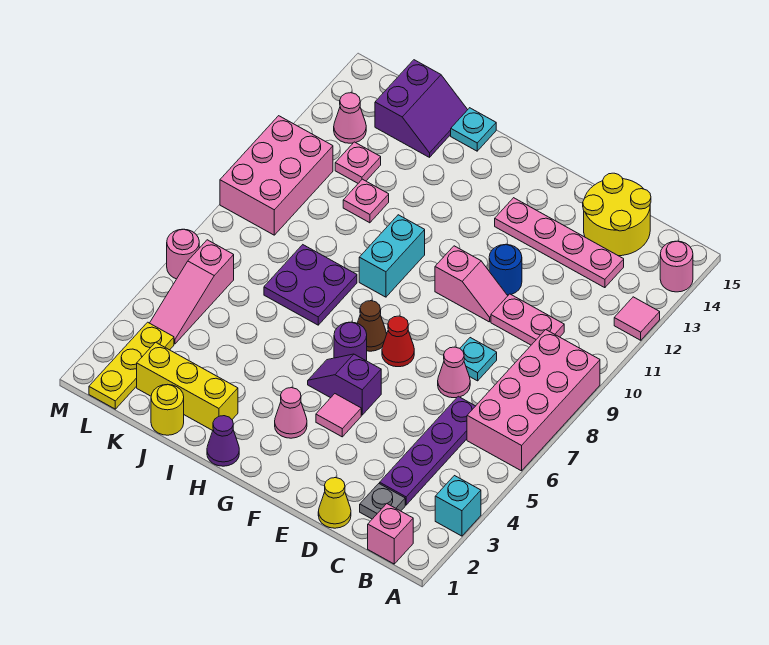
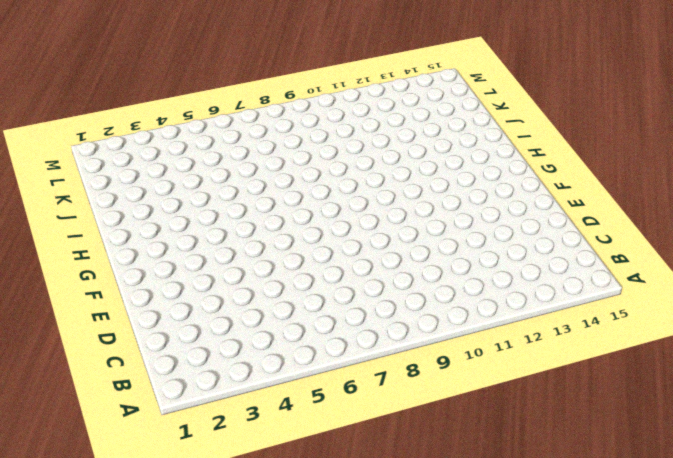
none -> cyan brick A3 level 1
none -> pink brick A6:B9 level 1
none -> pink tile A12 level 1
none -> pink round brick A14 level 1

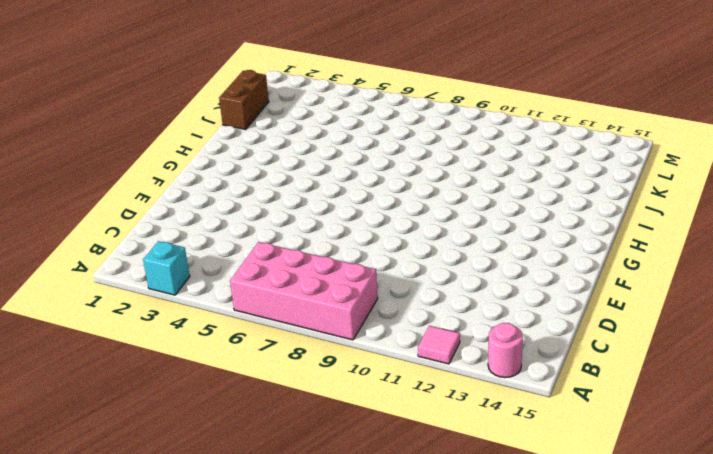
brown brick J1:K1 level 1 -> yellow round brick J1 level 1
none -> pink brick B1 level 1
none -> grey plate C2 level 1
none -> purple plate C3:C6 level 1
none -> pink plate C10:D10 level 1

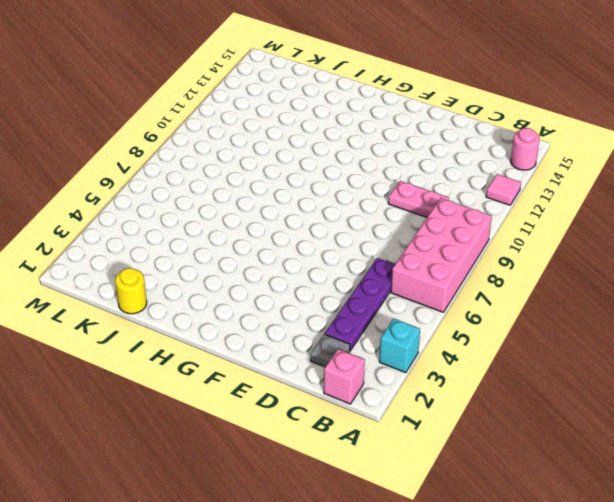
none -> pink plate C13:F13 level 1
none -> yellow round brick C14:D15 level 1
none -> yellow cone D1 level 1
none -> pink cone D7 level 1

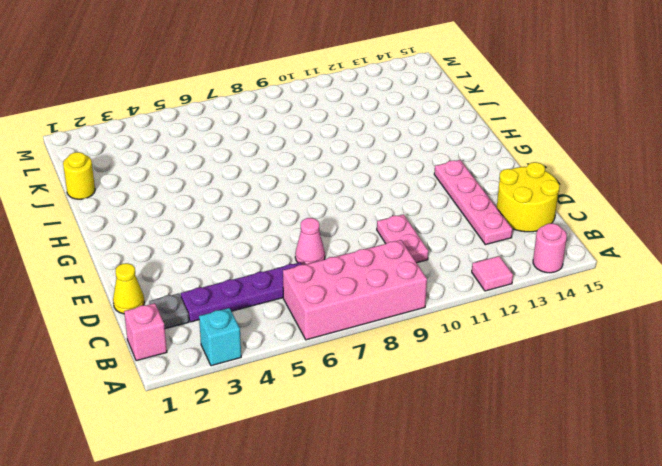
none -> cyan plate D8 level 1
none -> pink slope E10:F10 level 1 top F
none -> blue round brick E11 level 1
none -> pink tile F4 level 1

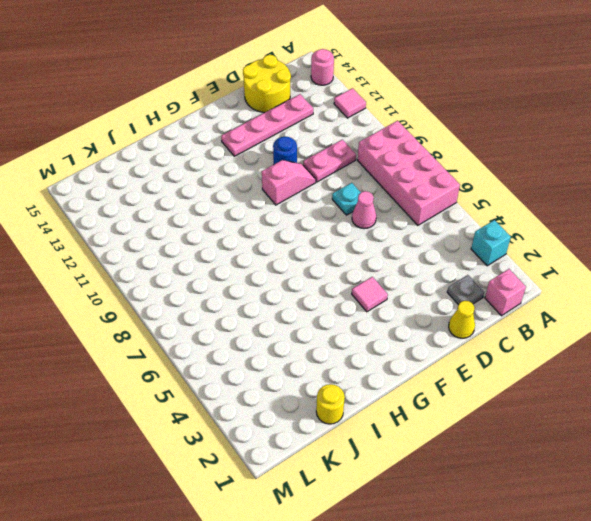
none -> purple plate C3:C6 level 1
none -> purple slope F5:G5 level 1 top F
none -> red cone F7 level 1
none -> pink cone G3 level 1

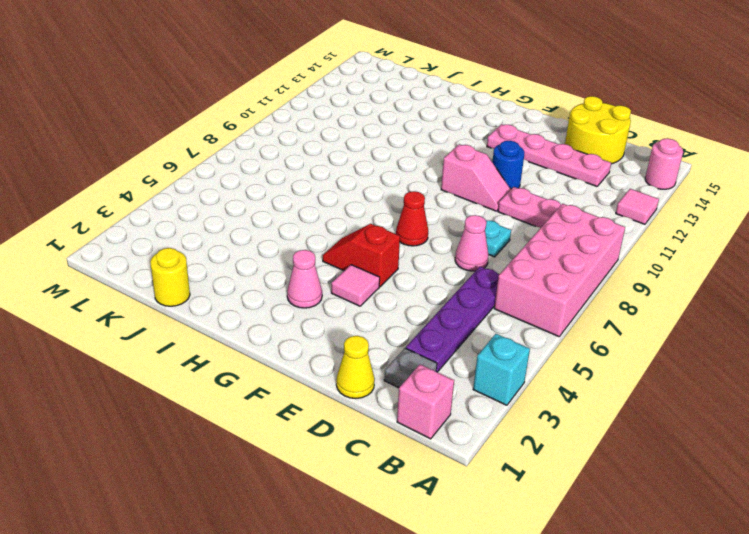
red slope F5:G5 level 1 top F -> purple slope F5:G5 level 1 top F
none -> purple round brick G6 level 1
none -> brown cone G7 level 1
none -> purple cone H1 level 1
none -> cyan brick H9:H10 level 1

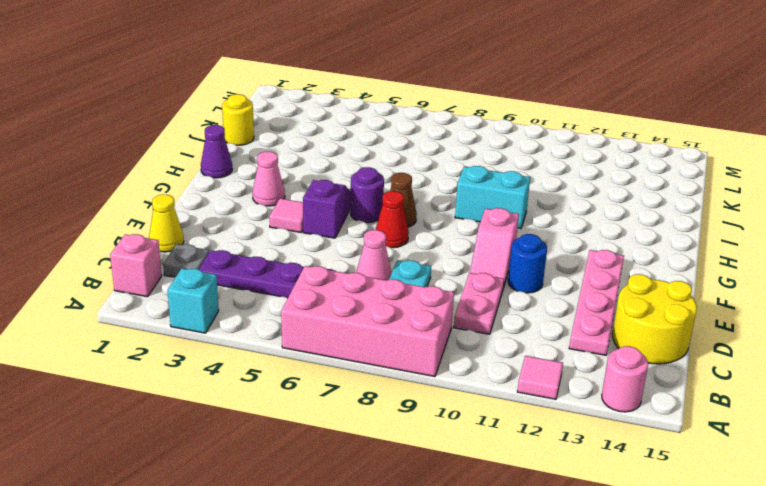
none -> yellow brick I2:K2 level 1
none -> purple plate I7:J8 level 1
none -> cyan plate I15 level 1
none -> pink plate J11 level 1

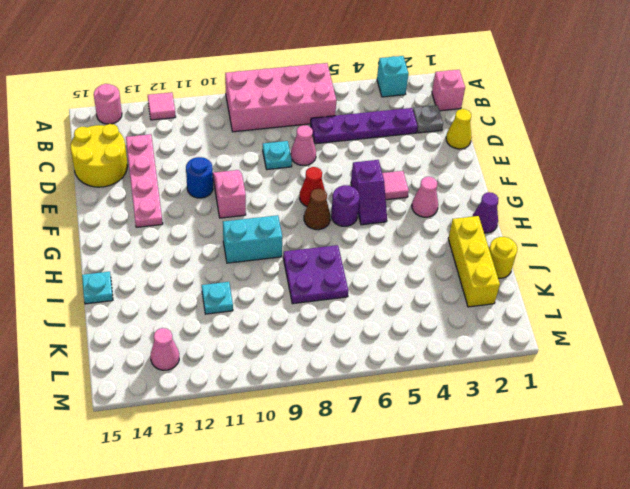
cyan plate J11 level 1 -> pink plate J11 level 1
none -> pink plate C10:D10 level 1
none -> purple slope J14:K15 level 1 top K
none -> pink plate K12 level 1
none -> yellow plate L1:L3 level 1

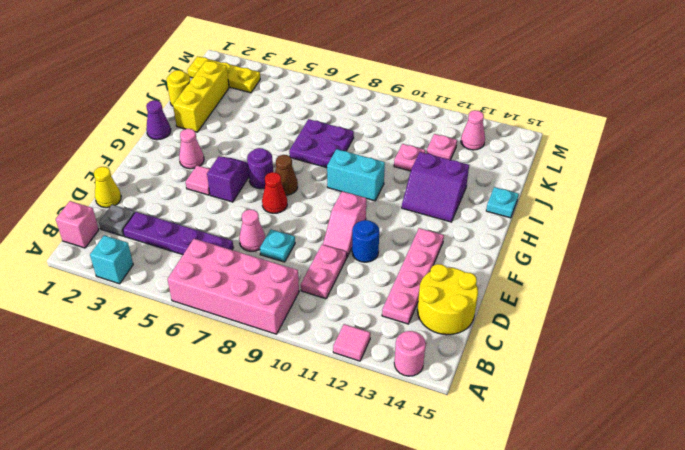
purple slope H12:I13 level 1 top I -> purple slope J14:K15 level 1 top K
none -> pink slope L4:L6 level 1 top 6
none -> pink brick L9:M11 level 1
none -> pink round brick M6 level 1

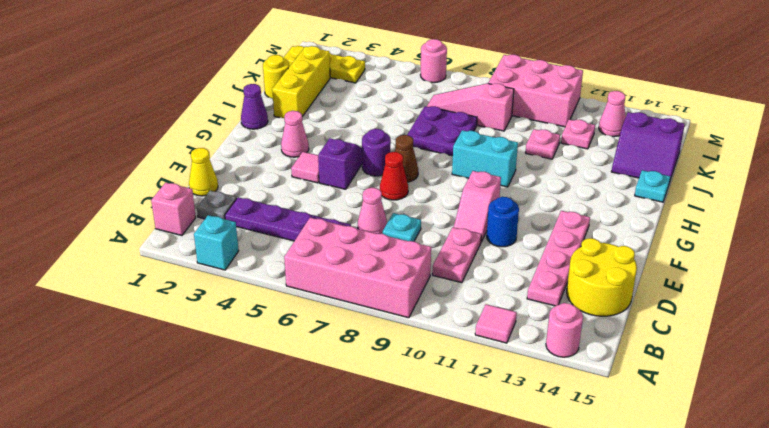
pink slope K7:K9 level 1 top 9 -> pink slope L4:L6 level 1 top 6

